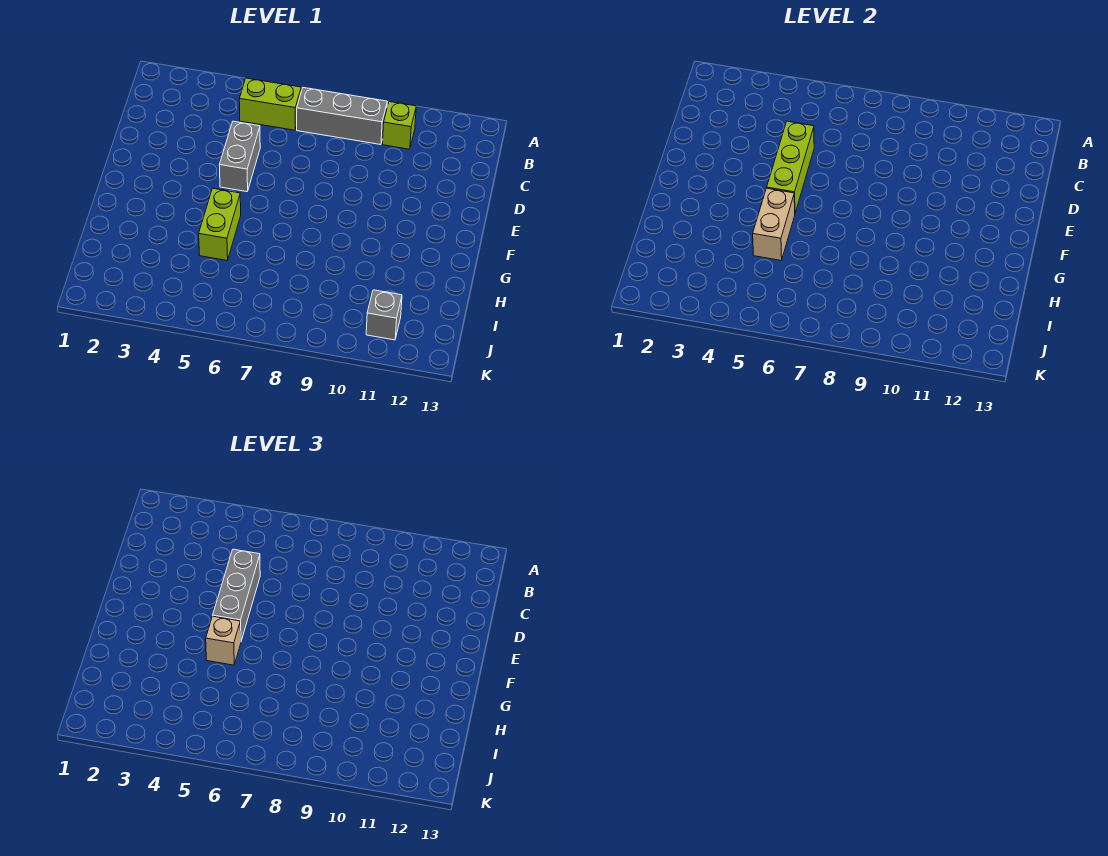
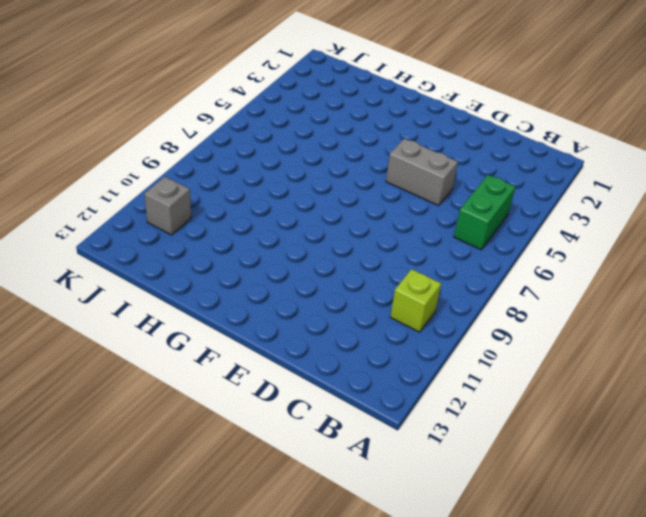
green brick B5:B6 level 1 -> lime brick B5:B6 level 1
none -> grey brick B7:B9 level 1
none -> lime brick G5:H5 level 1

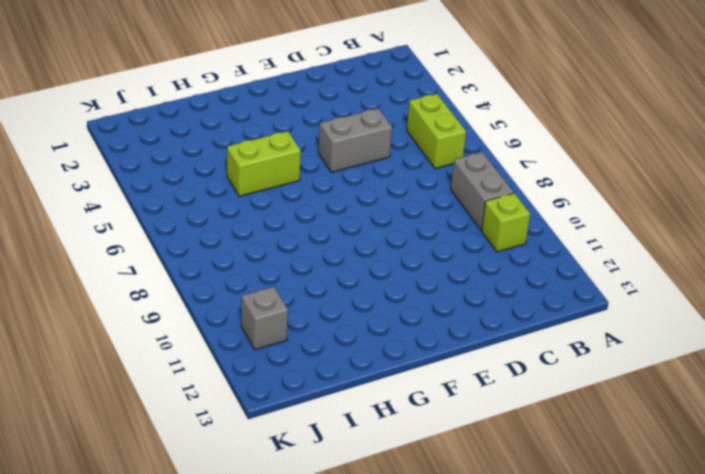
grey brick B8:B9 level 1 -> grey brick B7:B9 level 1
none -> lime brick D5:F5 level 2
none -> tan brick G5:H5 level 2

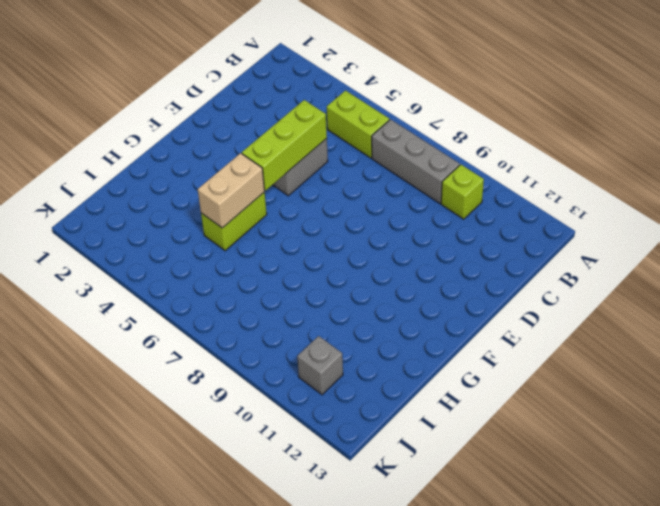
none -> grey brick D5:F5 level 3
none -> tan brick G5 level 3

